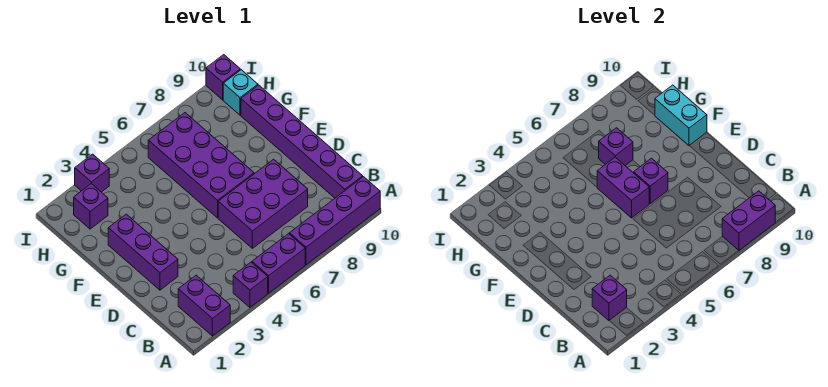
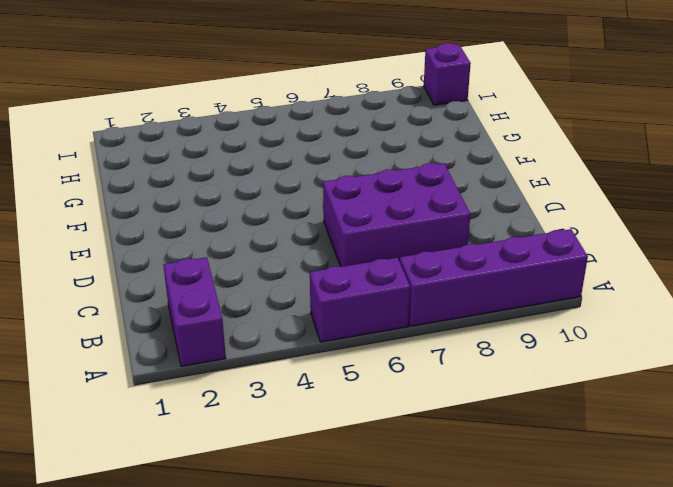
none -> purple brick A4 level 1
none -> purple brick B10:G10 level 1
none -> purple brick D2:F2 level 1

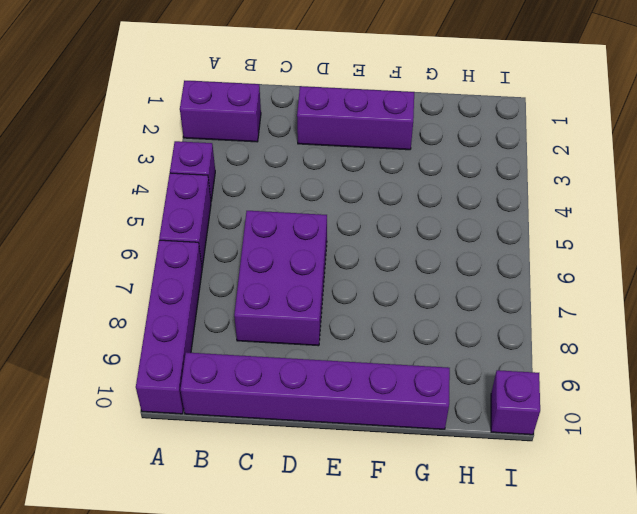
none -> purple brick E6:H7 level 1
none -> purple brick H2 level 1
none -> cyan brick H10 level 1

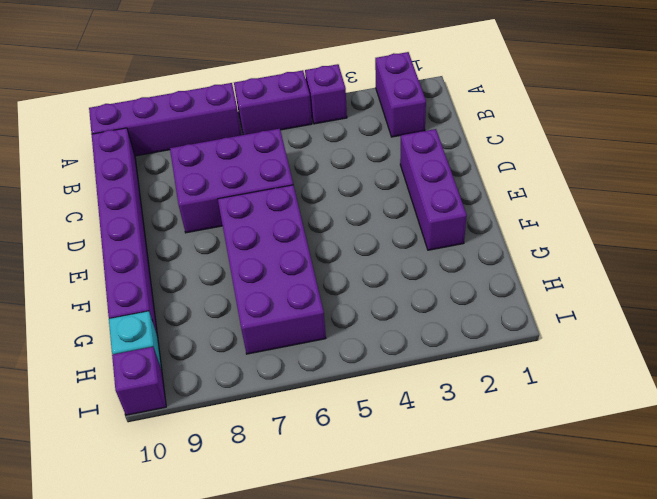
none -> purple brick H2 level 1
none -> purple brick I3 level 1
none -> purple brick A8:A9 level 2

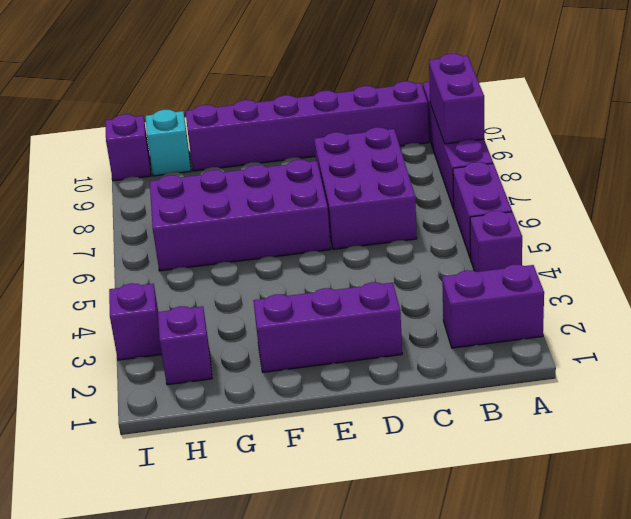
none -> purple brick B2 level 2
none -> purple brick E6:F6 level 2
none -> purple brick E7 level 2

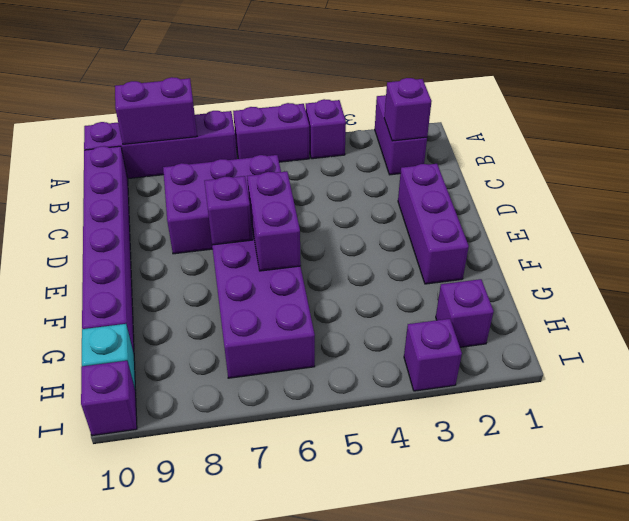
none -> cyan brick F10:G10 level 2
none -> purple brick G7 level 2

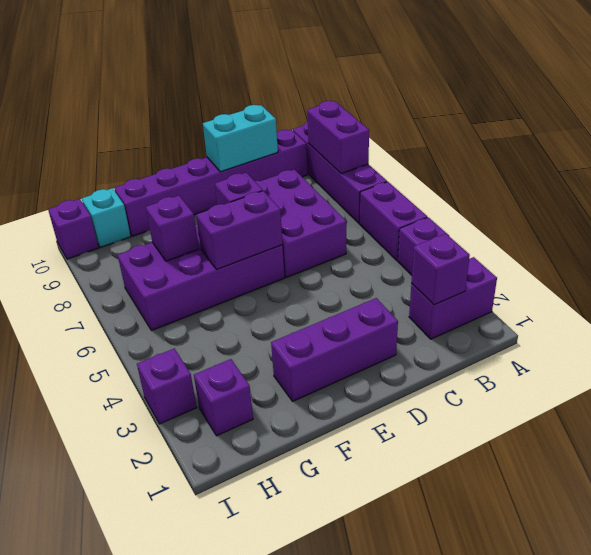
cyan brick C10:D10 level 2 -> cyan brick F10:G10 level 2

